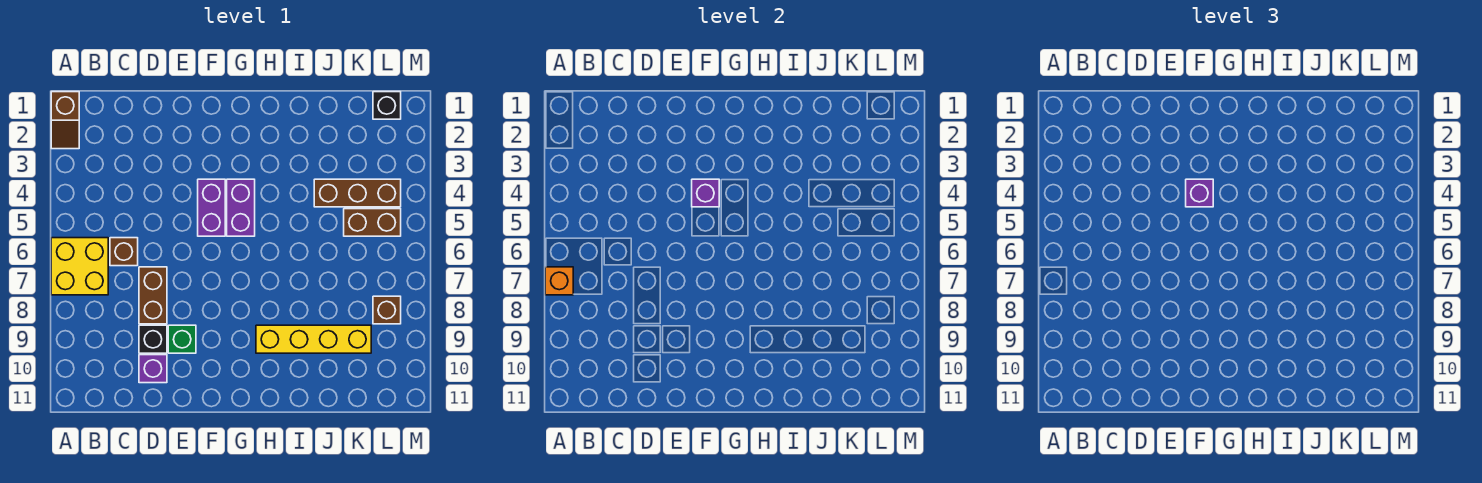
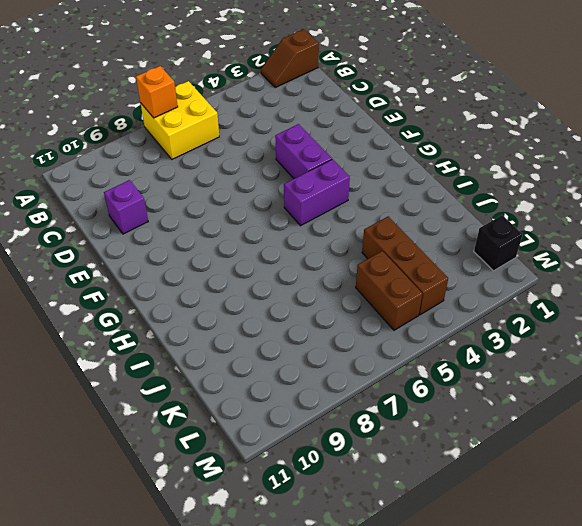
purple brick E4:F4 level 1 -> purple brick F4:F5 level 1
none -> brown brick C6 level 1
none -> brown brick D7:D8 level 1
none -> black brick D9 level 1

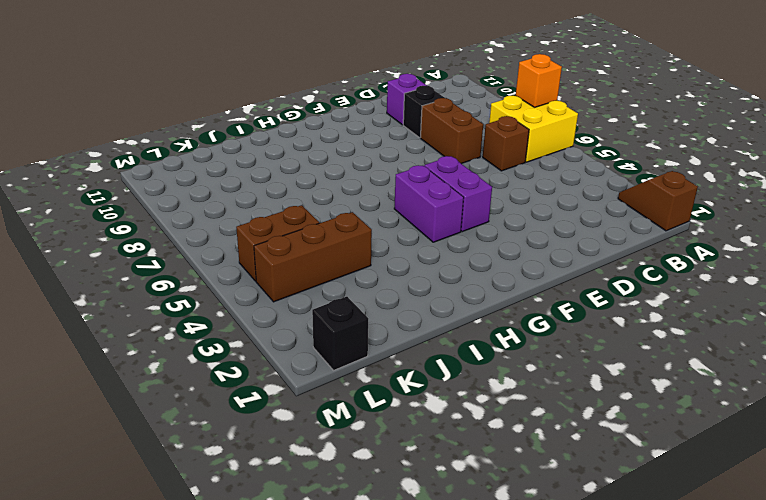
none -> green brick E9 level 1
none -> yellow brick H9:K9 level 1
none -> brown brick L8 level 1

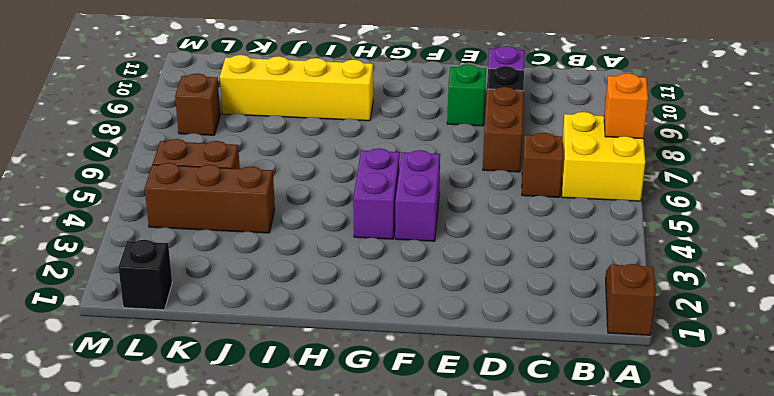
none -> purple brick F4 level 2
none -> purple brick F4 level 3

